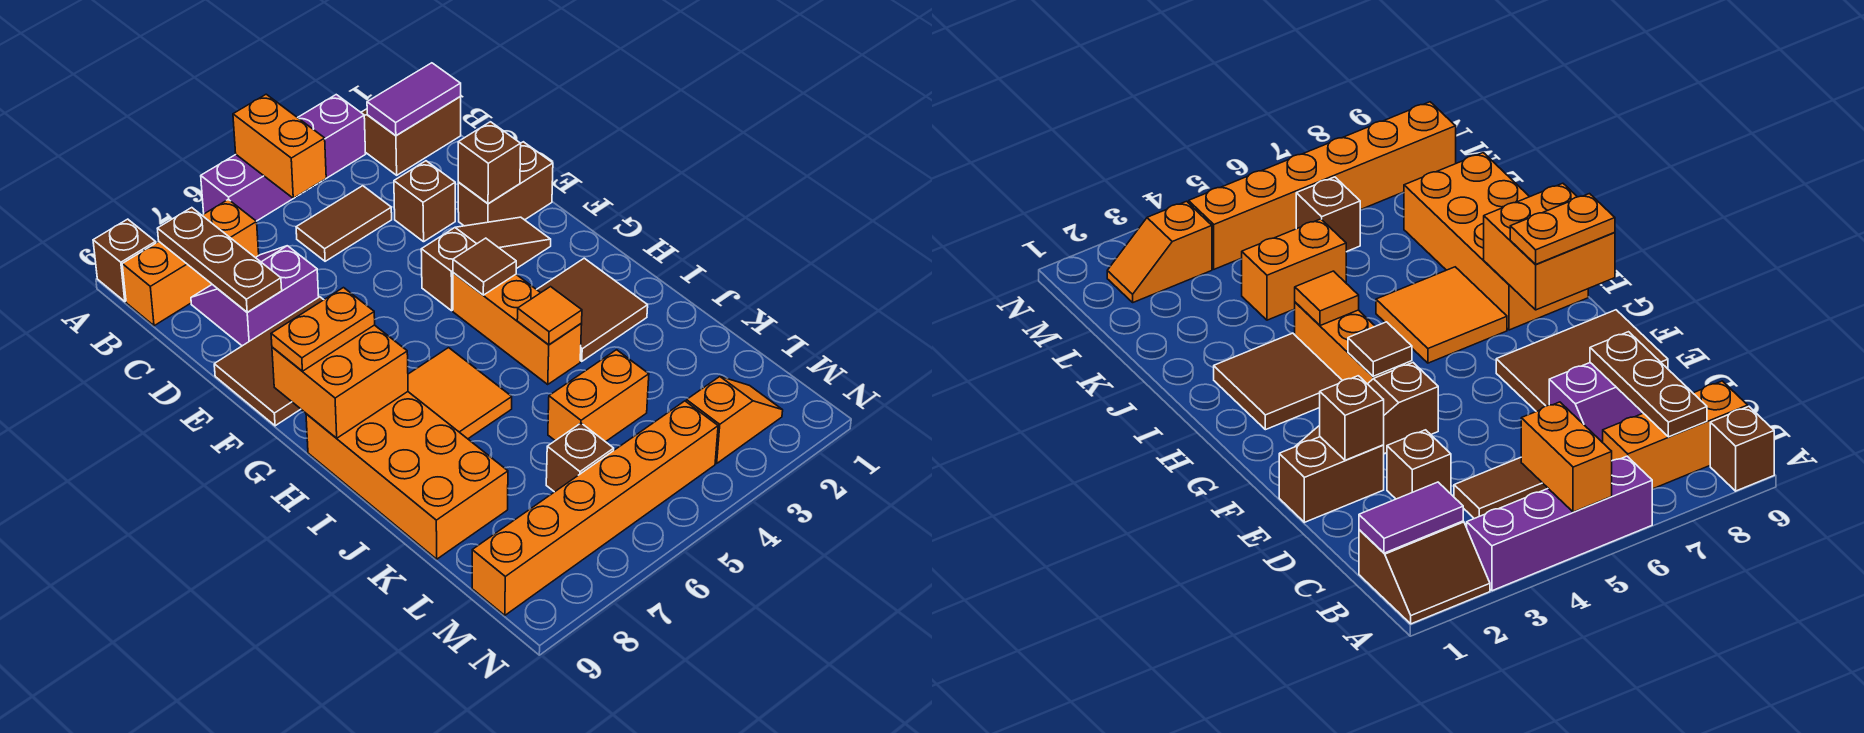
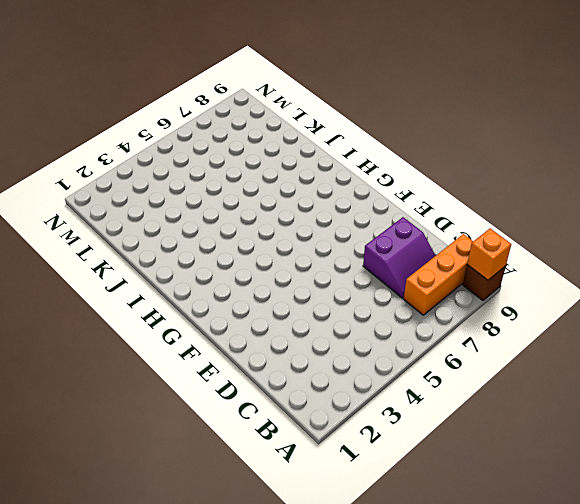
orange brick A9 level 2 -> none
none -> brown slope A1:B2 level 1 top B
none -> purple brick A3:A6 level 1
none -> brown tile C4:C5 level 1

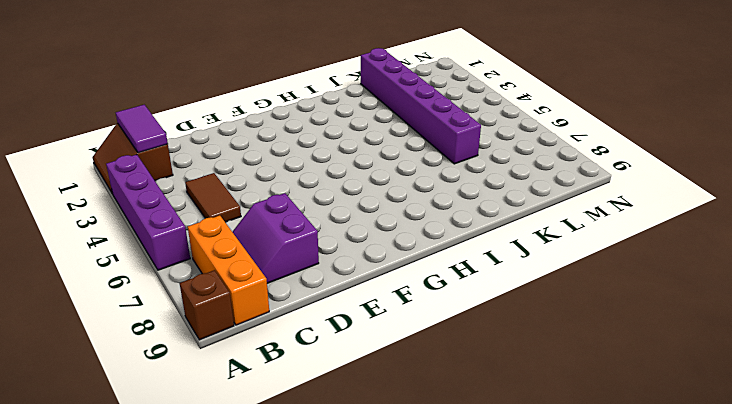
purple brick K1:K6 level 1 -> orange brick K4:K5 level 1
none -> brown brick D3 level 1
none -> brown brick E1:E2 level 1
none -> brown tile E7:F9 level 1

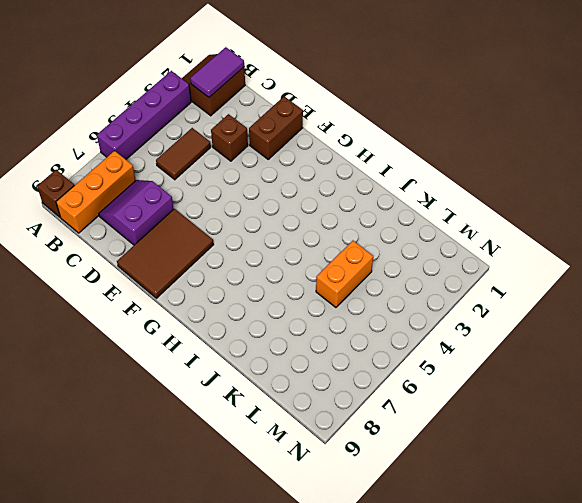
none -> brown slope F2:F4 level 1 top 4
none -> orange brick G4:I4 level 1
none -> brown tile H2:I3 level 1

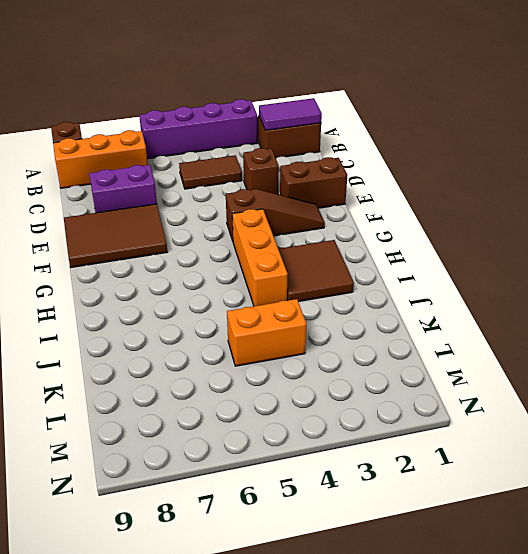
none -> orange tile H6:I7 level 1
none -> orange brick H8:K9 level 1
none -> brown brick L6 level 1

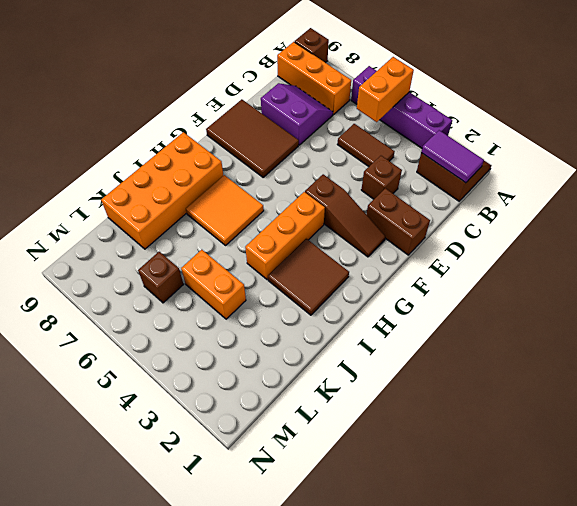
none -> orange slope M2:M3 level 1 top 3
none -> orange brick M4:M9 level 1
none -> brown plate B8:D8 level 2

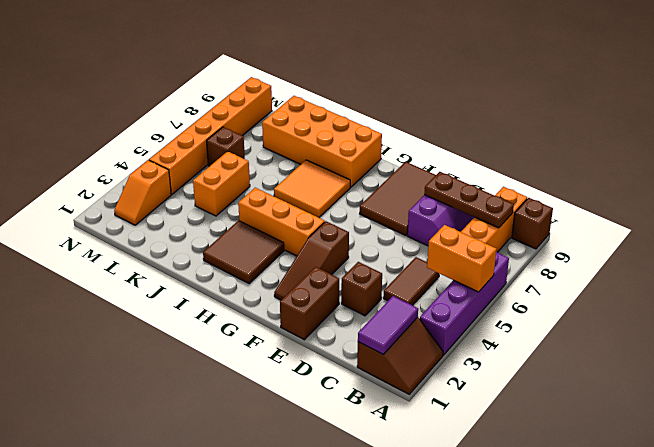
none -> brown brick E2 level 2
none -> brown tile G4 level 2
none -> orange brick G8:H9 level 2

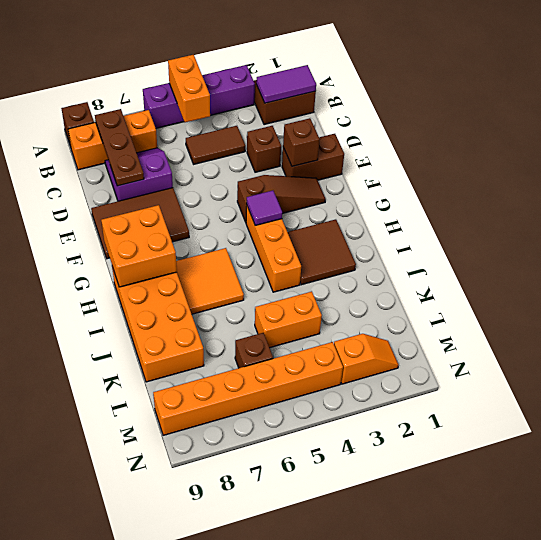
purple tile G4 level 2 -> brown tile G4 level 2
none -> orange tile I4 level 2
none -> orange plate G8:G9 level 3

